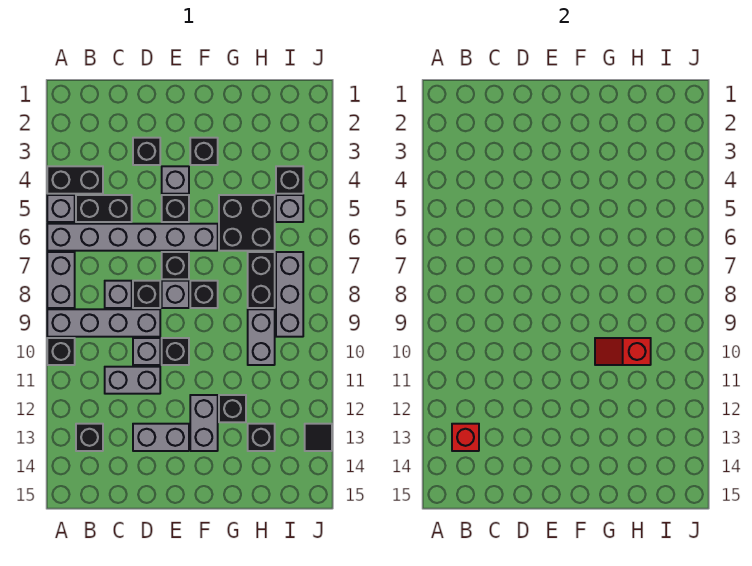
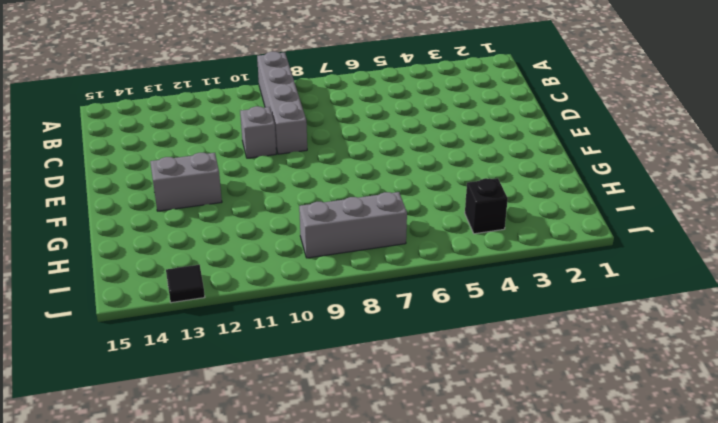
none -> black brick A4:B4 level 1
none -> grey brick A5 level 1
none -> grey brick A6:F6 level 1
none -> grey brick A7:A8 level 1

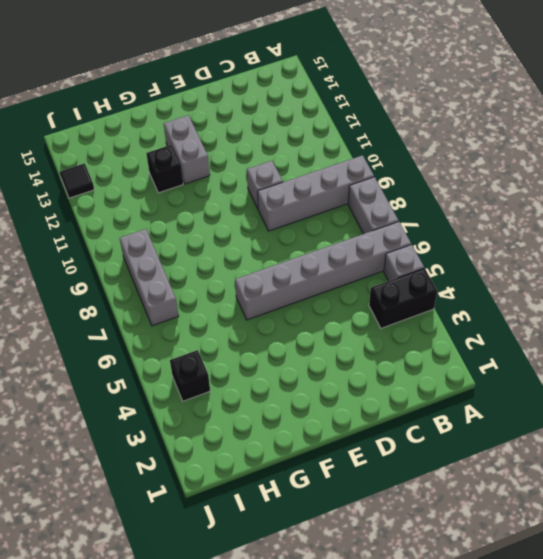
none -> black brick A10 level 1
none -> black brick B5:C5 level 1
none -> black brick B13 level 1
none -> grey brick C8 level 1

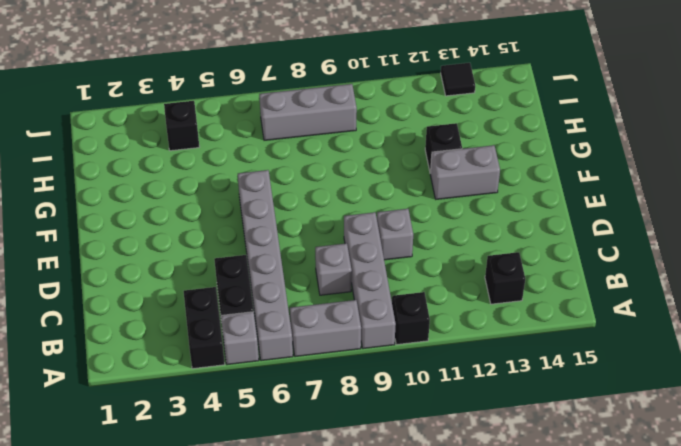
none -> grey brick C11:D11 level 1
none -> black brick D3 level 1
none -> black brick D8 level 1
none -> grey brick D13:E13 level 1

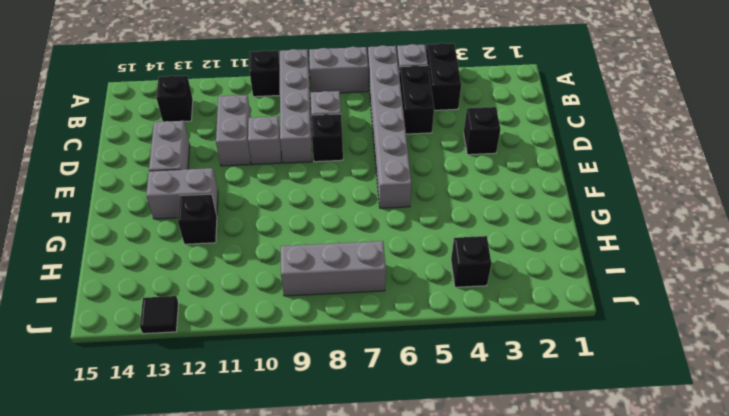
none -> grey brick E4 level 1
none -> black brick E5 level 1
none -> black brick E7 level 1
none -> grey brick E8 level 1

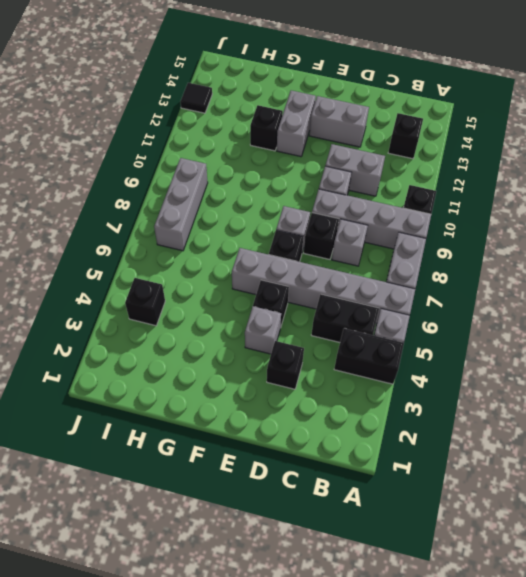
none -> black brick E10 level 1
none -> black brick F3 level 1
none -> black brick F8 level 1
none -> black brick G5:H6 level 1

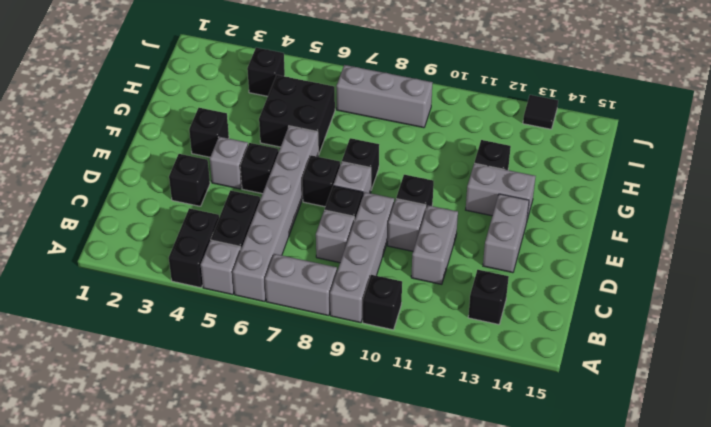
none -> black brick H7:H8 level 1
none -> grey brick H9:H10 level 1
none -> black brick H13 level 1
none -> grey brick I5 level 1

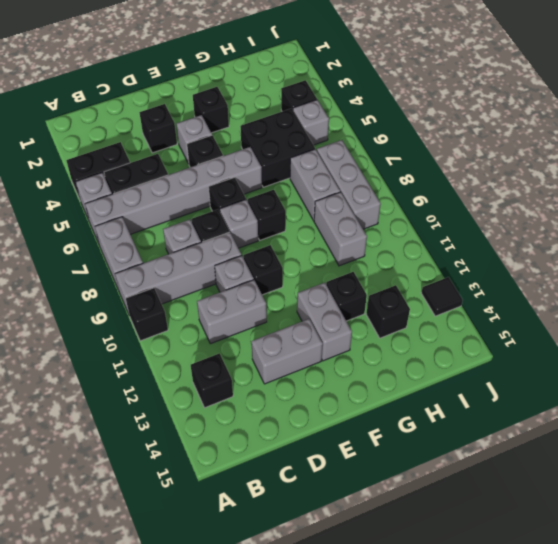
grey brick H7:H8 level 1 -> black brick H7:H8 level 1
none -> red brick B13 level 2
none -> red slope G10:H10 level 2 top H

